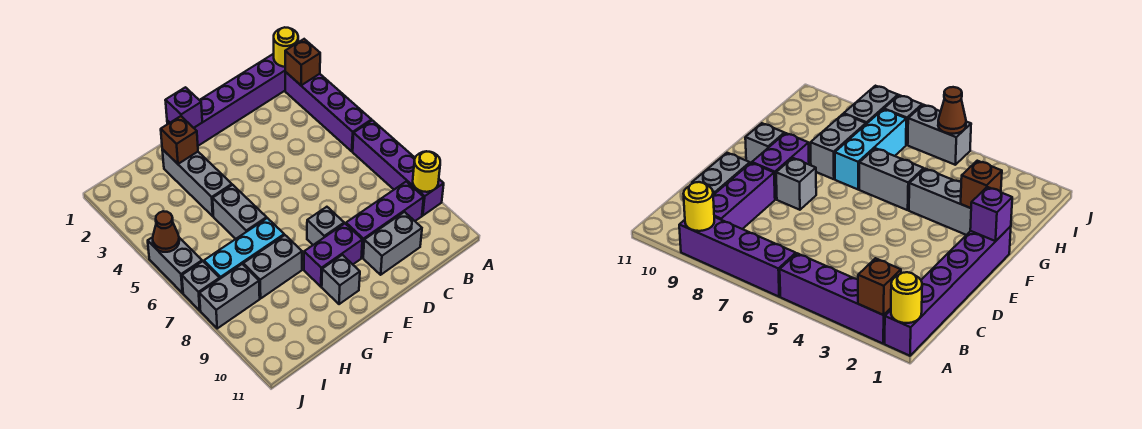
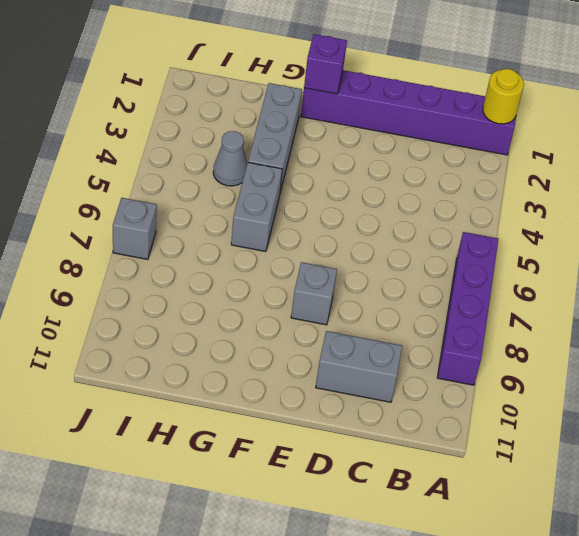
grey cone H4 level 1 -> none
none -> purple brick A2:A5 level 1
none -> purple brick B9:D9 level 1
none -> purple brick E9:F9 level 1

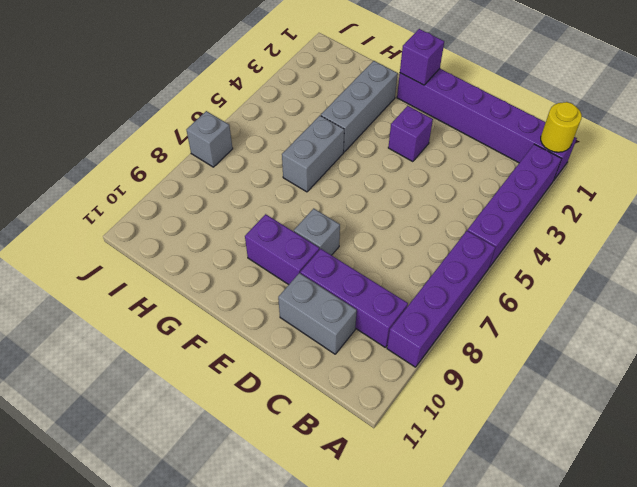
purple brick E3 level 1 -> none
none -> grey brick F10 level 1
none -> cyan brick G7:I7 level 1
none -> grey brick G8:H8 level 1

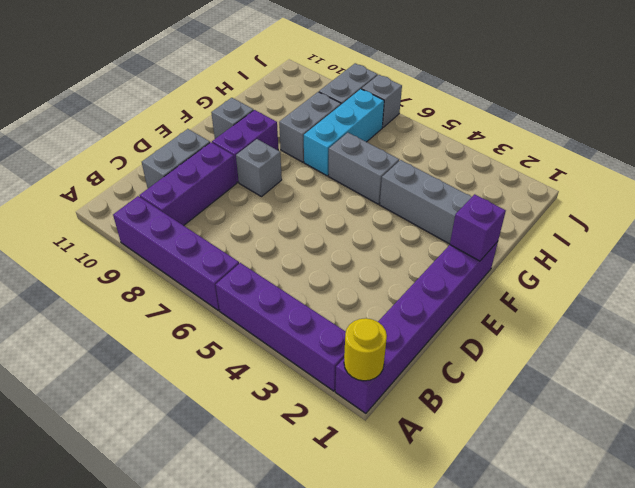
none -> grey brick J5:J6 level 1
none -> brown brick A2 level 2
none -> yellow round brick A9 level 2

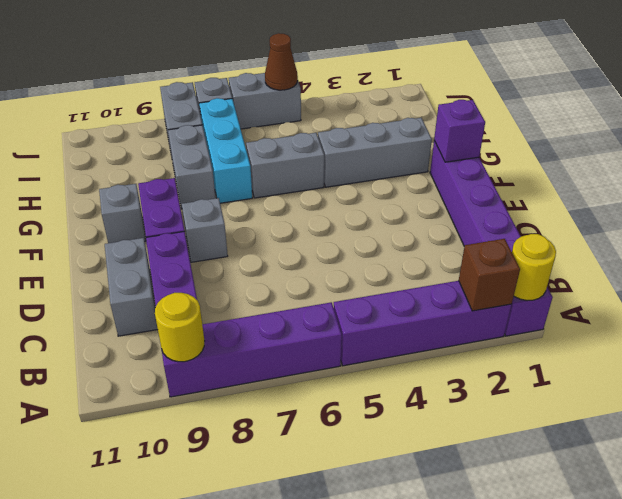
none -> brown brick G2 level 2

